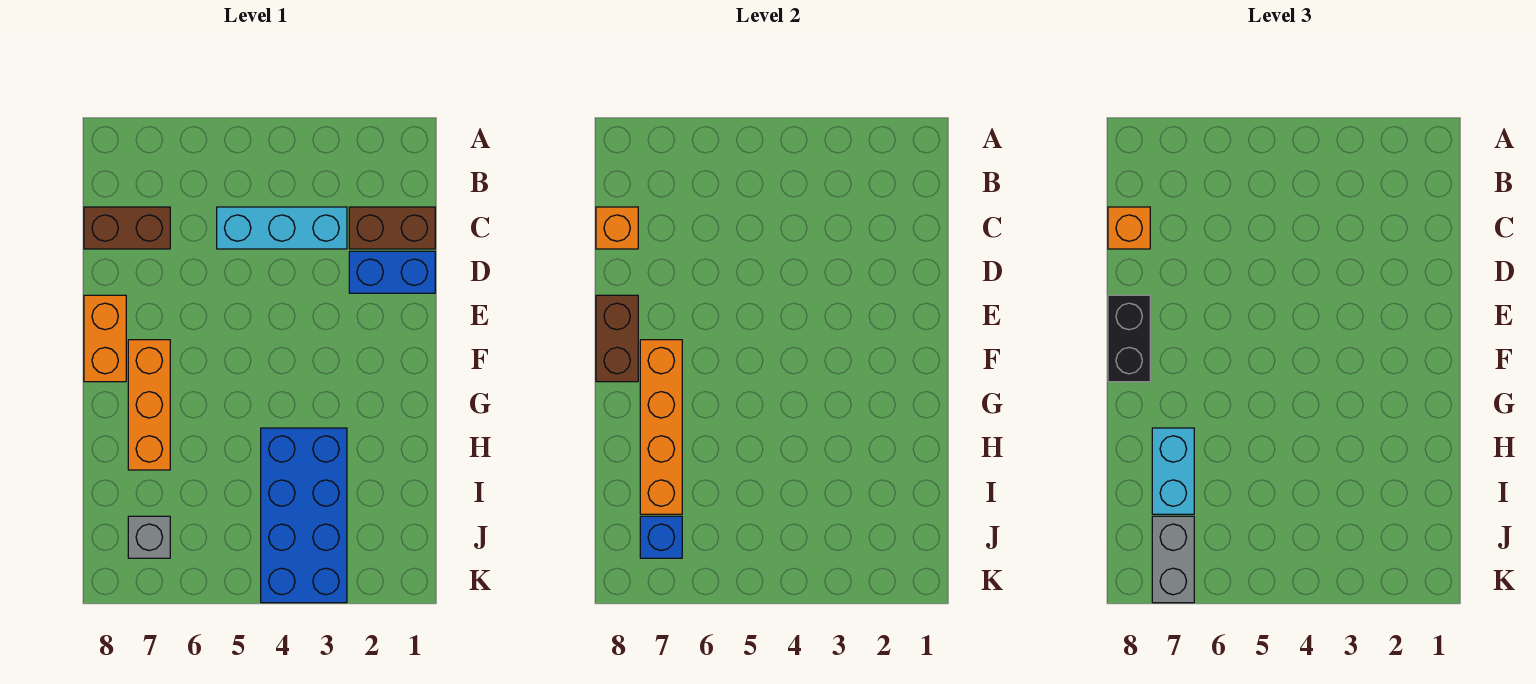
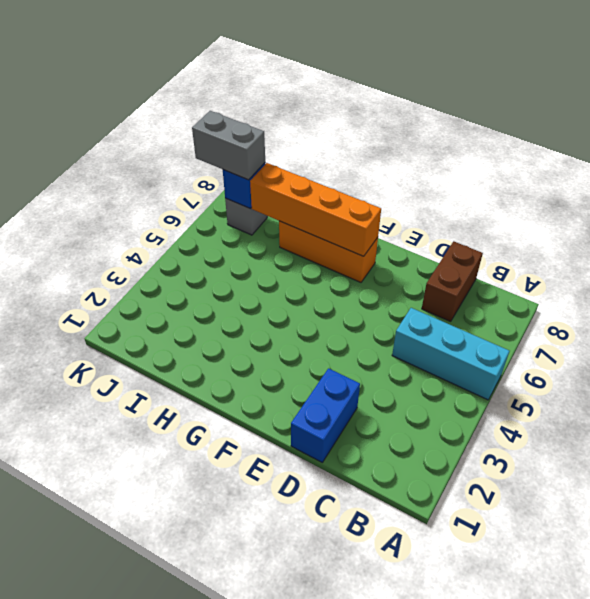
cyan brick A5:C5 level 1 -> cyan brick C3:C5 level 1
none -> brown brick C1:C2 level 1
none -> orange brick E8:F8 level 1
none -> blue brick H3:K4 level 1

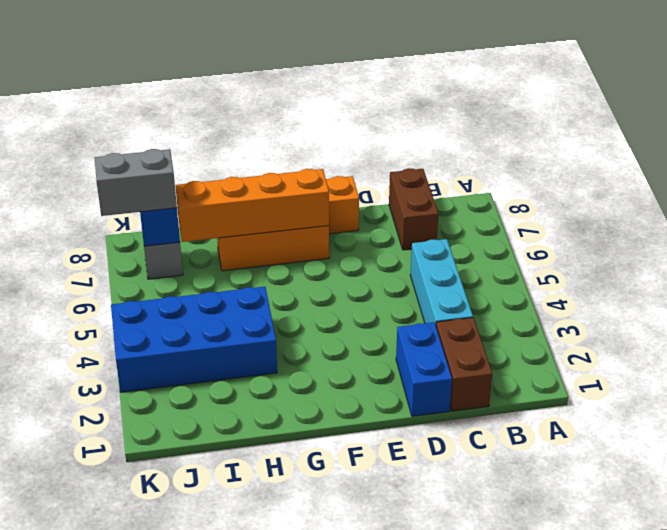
none -> orange brick C8 level 2
none -> brown brick E8:F8 level 2
none -> orange brick C8 level 3

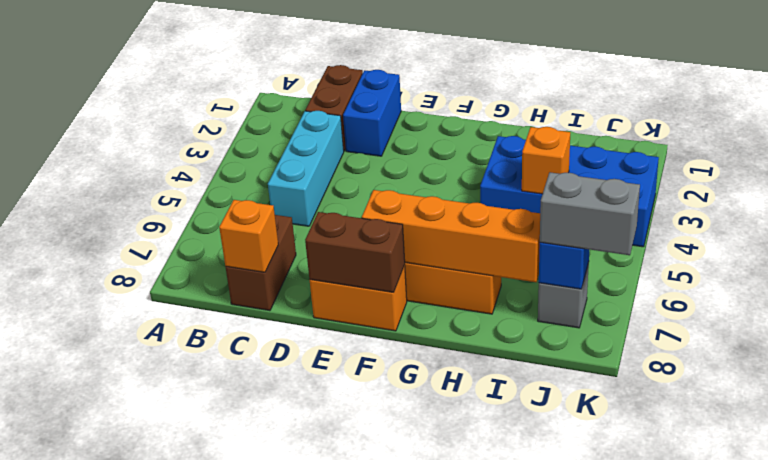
orange brick I4 level 2 -> orange brick C8 level 3
none -> black brick E8:F8 level 3
none -> cyan brick H7:I7 level 3

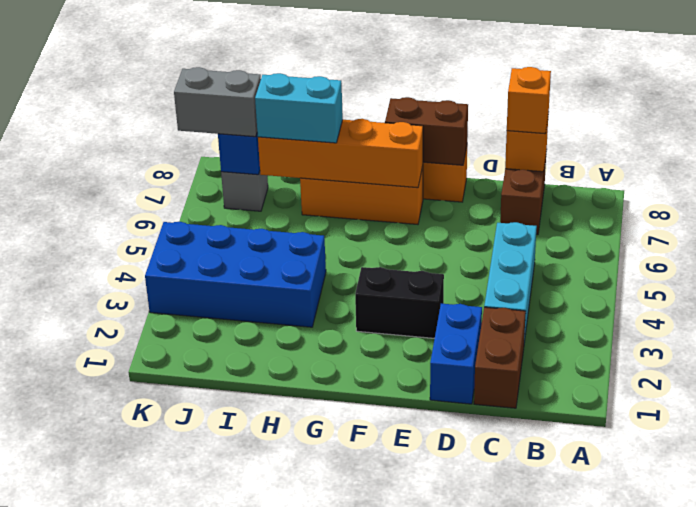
black brick E3:F3 level 1 -> black brick E8:F8 level 3

